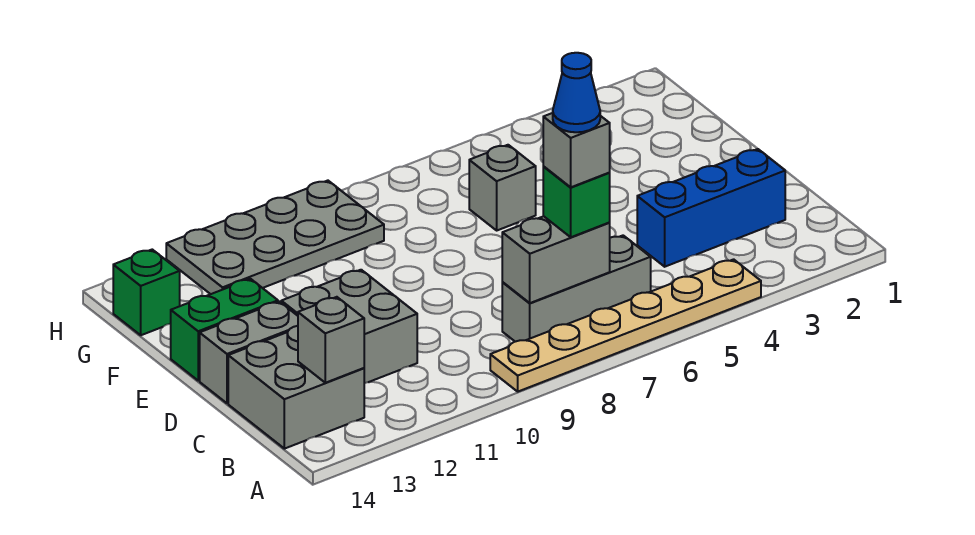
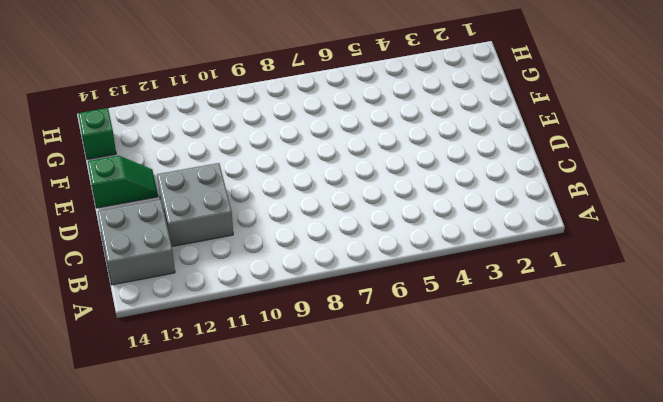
green slope E13:E14 level 1 top 14 -> green brick E13:E14 level 1
none -> tan plate A4:A9 level 1
none -> grey brick B6:B8 level 1
none -> blue brick C2:C4 level 1

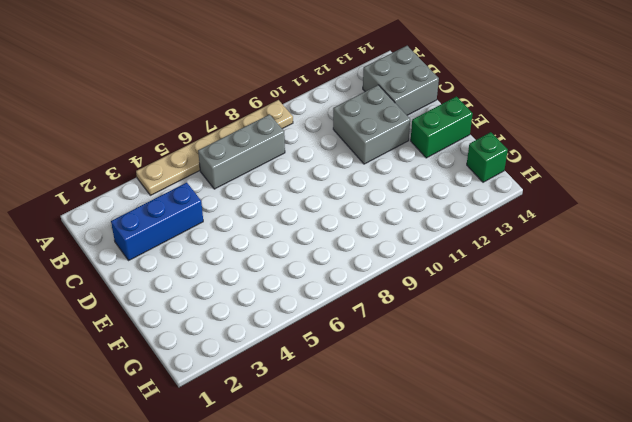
none -> grey brick D13:D14 level 1
none -> grey brick F6 level 1
none -> grey plate G9:H12 level 1

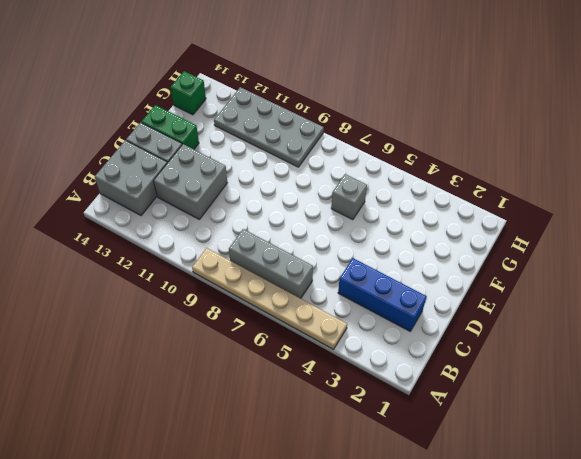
none -> grey brick B7:B8 level 2
none -> grey brick B13 level 2
none -> green brick B7 level 3

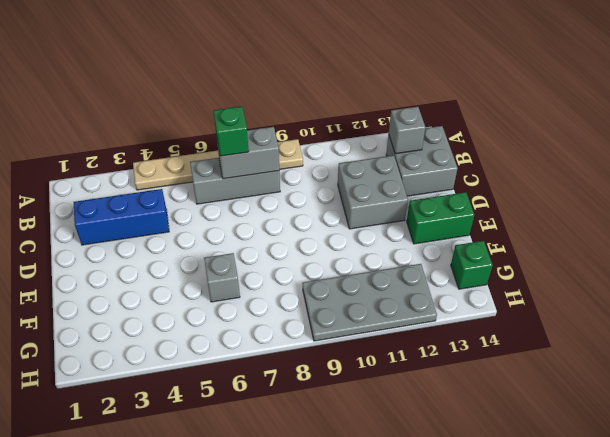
none -> grey brick D13:D14 level 1
none -> grey brick B7 level 4
none -> blue cone B7 level 5

